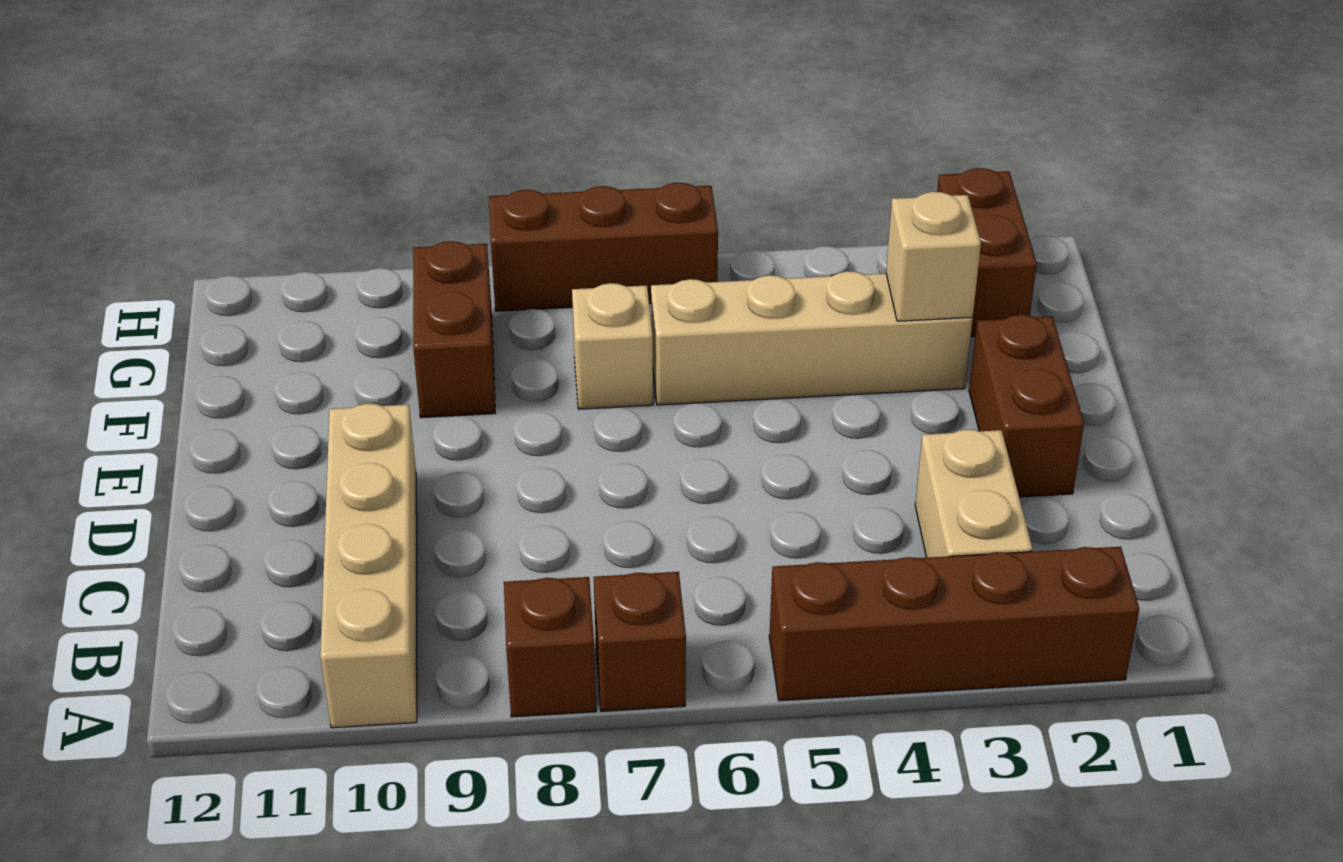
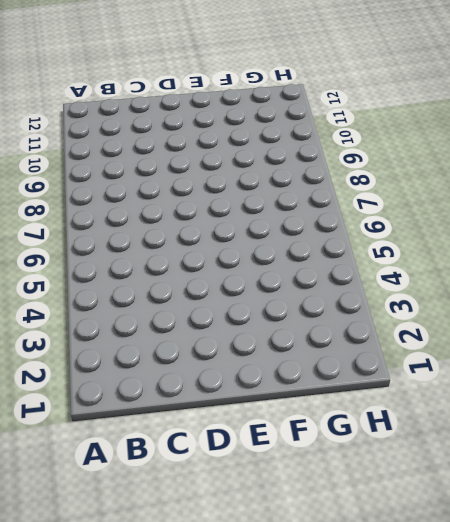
none -> brown brick A2:A5 level 1
none -> brown brick A7 level 1
none -> brown brick A8 level 1

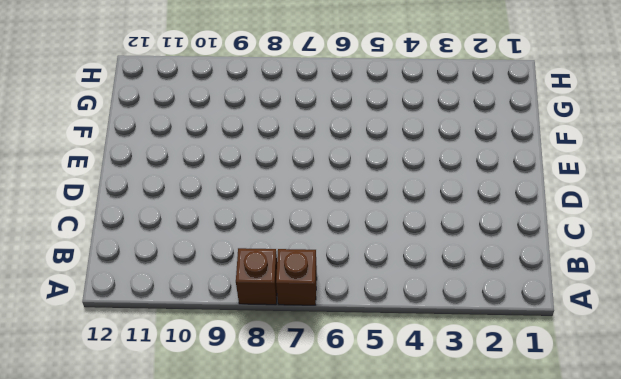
none -> brown brick A2:A5 level 1
none -> tan brick A10:D10 level 1
none -> tan brick B3:C3 level 1

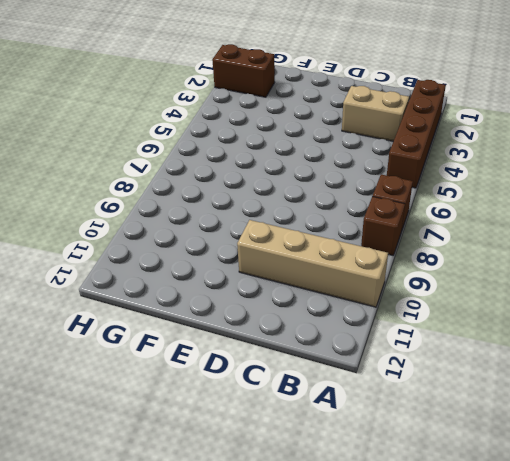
none -> brown brick D2:E2 level 1
none -> tan brick F3:F6 level 1
none -> tan brick F7 level 1

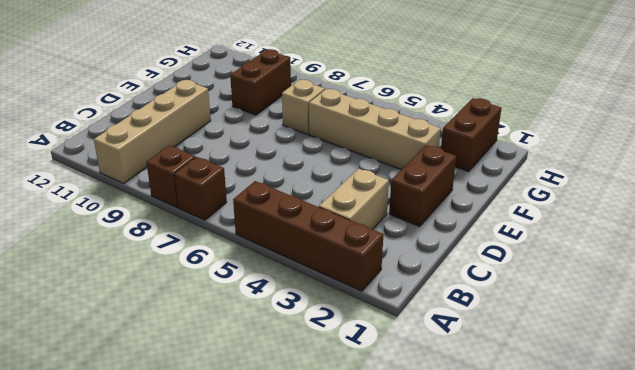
none -> brown brick H6:H8 level 1
none -> tan brick F3 level 2

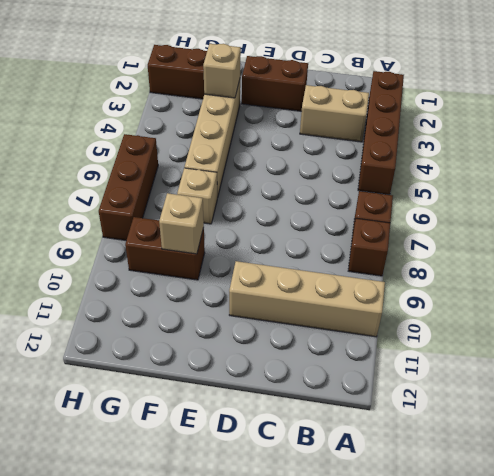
tan brick F9 level 2 -> none

